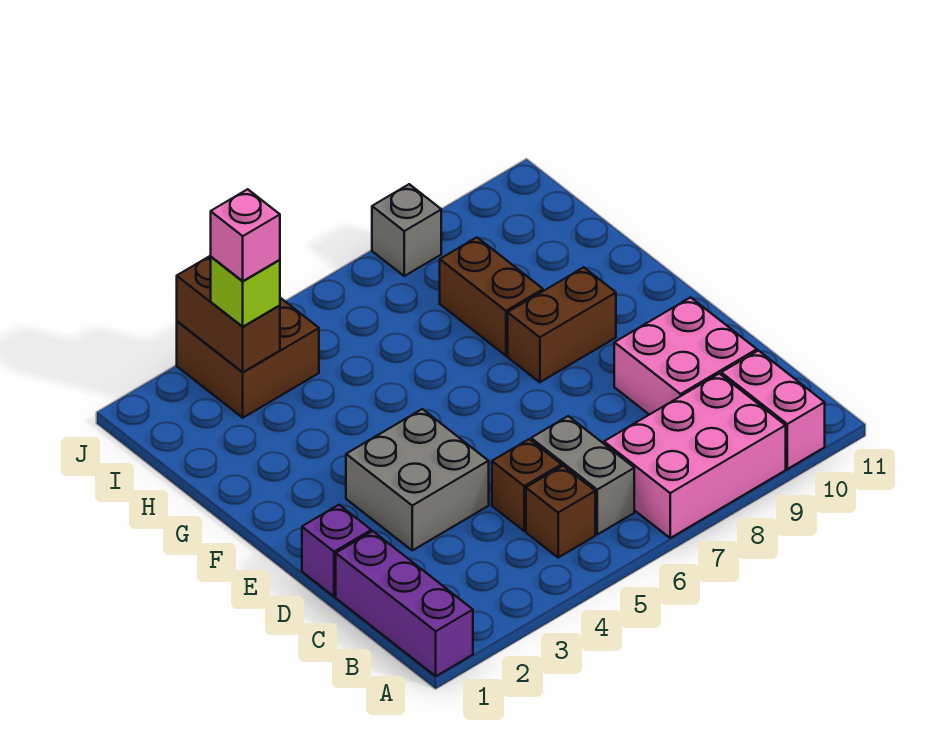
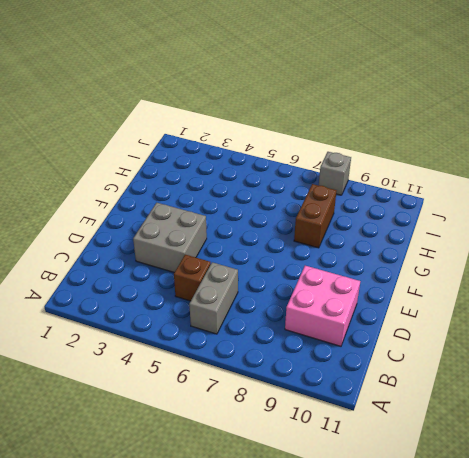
none -> purple brick A1:C1 level 1
none -> pink brick A7:B9 level 1
none -> pink brick A10:B10 level 1

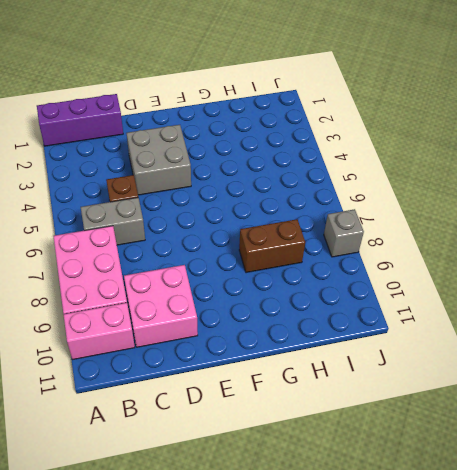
none -> brown brick B5 level 1
none -> purple brick D1 level 1
none -> brown brick F8:F9 level 1

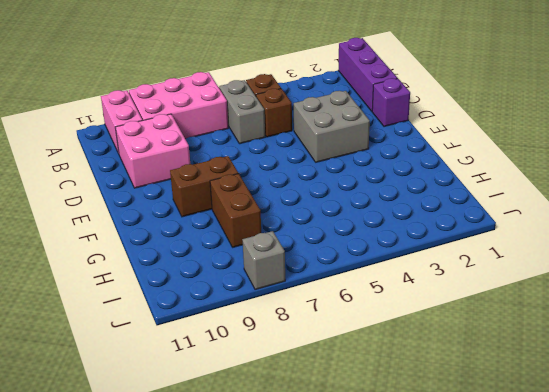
none -> brown brick I3:J4 level 1
none -> brown brick I3:J3 level 2
none -> lime brick I3 level 3

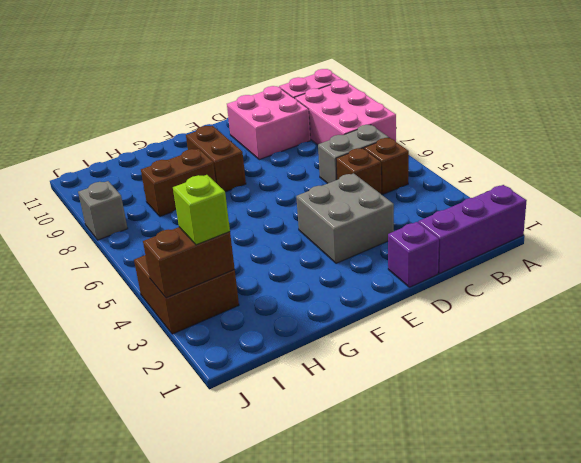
none -> pink brick I3 level 4

